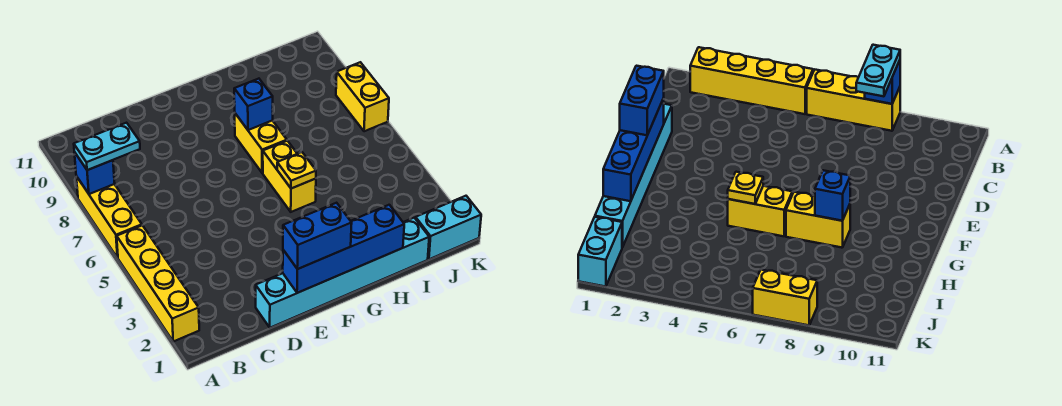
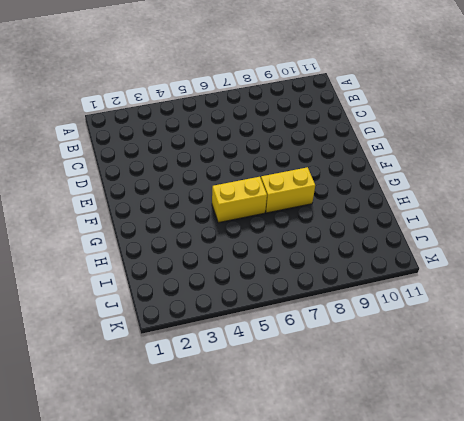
none -> yellow brick A2:A5 level 1
none -> yellow brick A6:A8 level 1
none -> cyan brick D1:I1 level 1

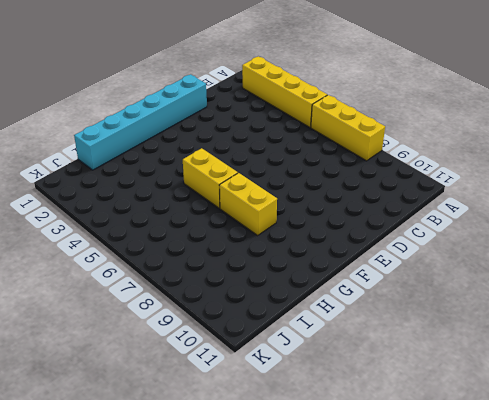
none -> cyan brick J1:K1 level 1
none -> yellow brick K7:K8 level 1
none -> blue brick A8 level 2

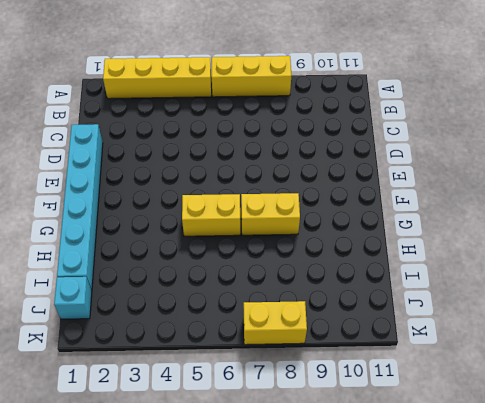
cyan brick J1 level 1 -> cyan brick J1:K1 level 1
none -> blue brick A8 level 2
none -> blue brick E1:H1 level 2
none -> yellow plate G5 level 2

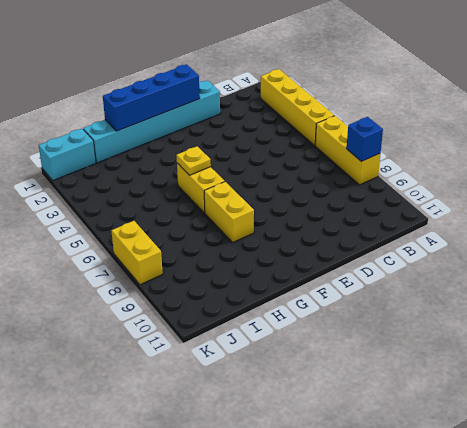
none -> blue brick G8 level 2
none -> cyan plate A8:B8 level 3
none -> blue brick E1:F1 level 3

